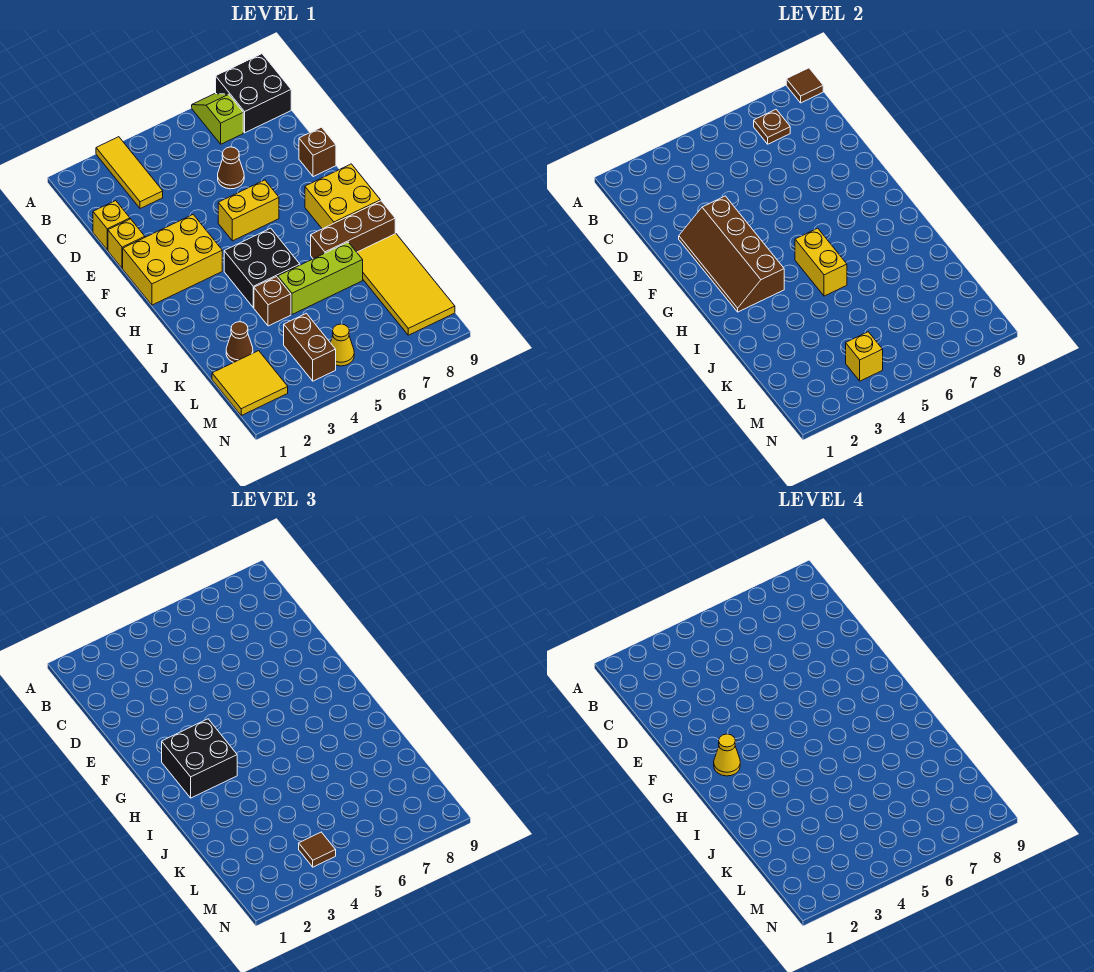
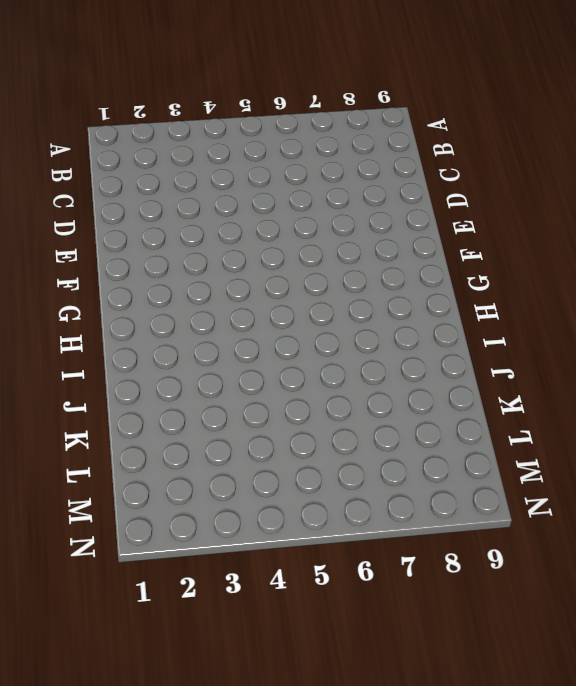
none -> yellow tile A3:C3 level 1
none -> lime slope A7:B7 level 1 top B
none -> black brick A8:B9 level 1

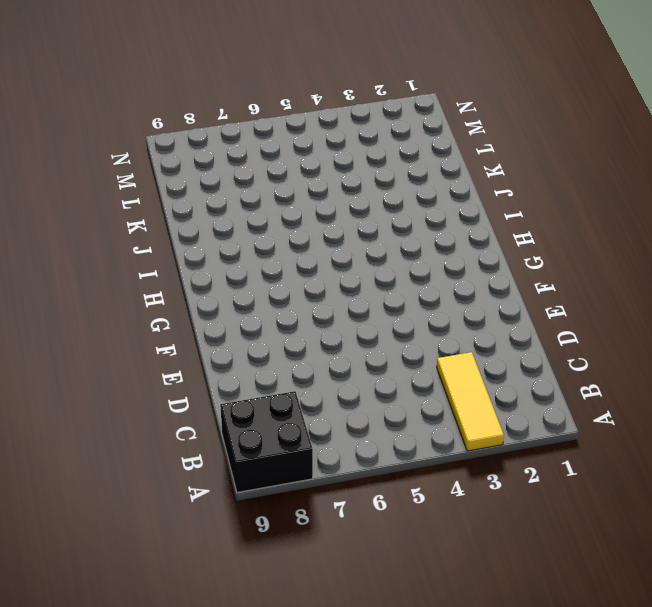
none -> lime slope A7:B7 level 1 top B
none -> yellow brick D1 level 1
none -> brown cone D6 level 1

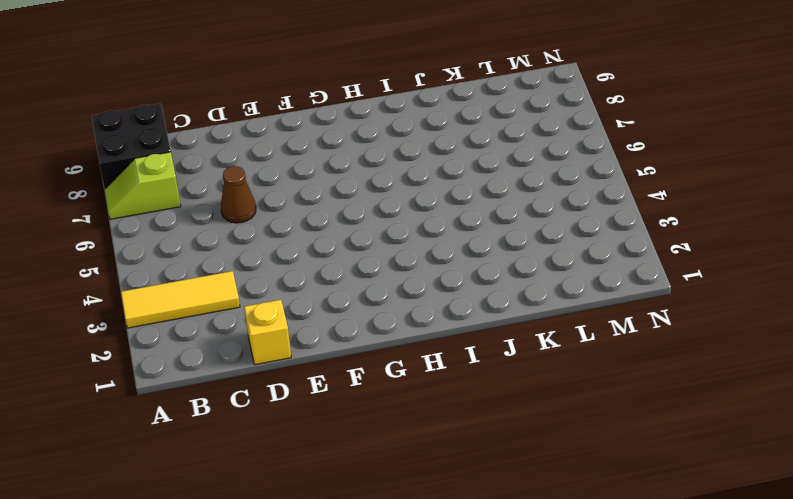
none -> yellow brick E1 level 1
none -> brown brick E9 level 1
none -> yellow brick F1:G3 level 1

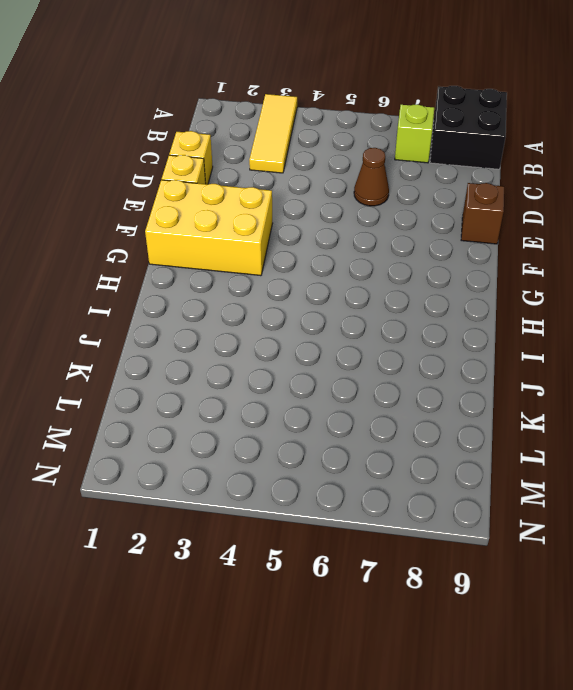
none -> yellow brick F5:F6 level 1
none -> yellow brick G8:H9 level 1
none -> black brick H4:I5 level 1

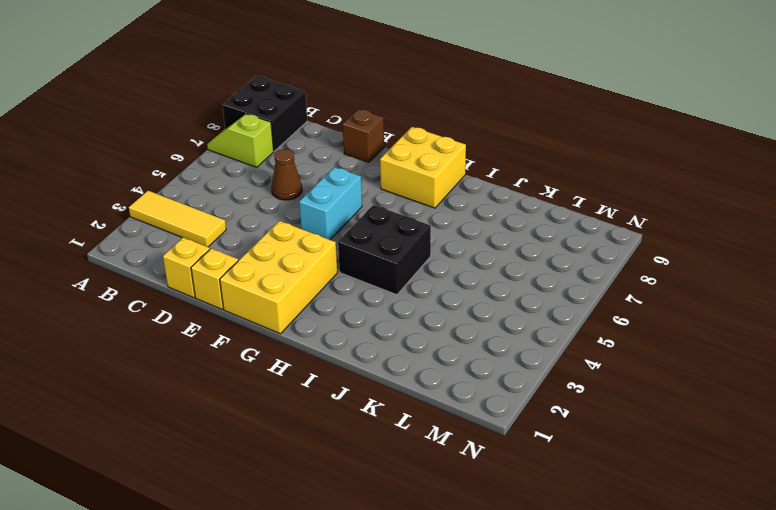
cyan brick F5:F6 level 1 -> yellow brick F5:F6 level 1
none -> brown brick I7:I9 level 1
none -> brown brick J4 level 1
none -> lime brick J5:J7 level 1

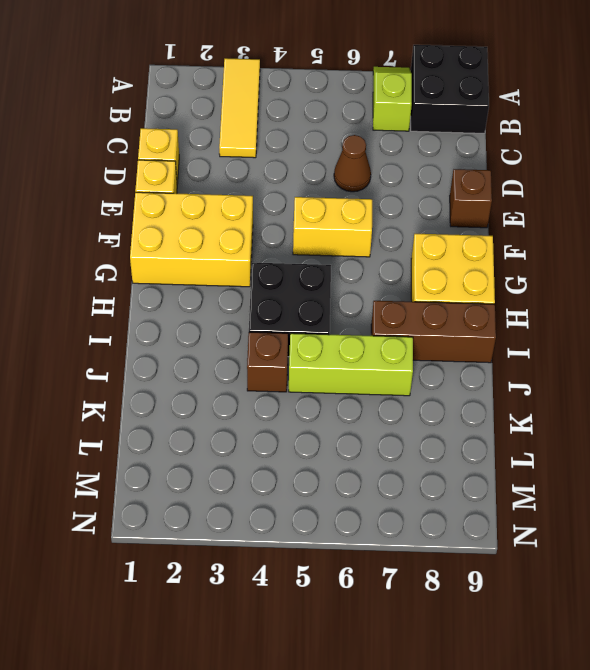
none -> yellow tile J8:M9 level 1
none -> brown cone K2 level 1
none -> yellow tile L1:M2 level 1

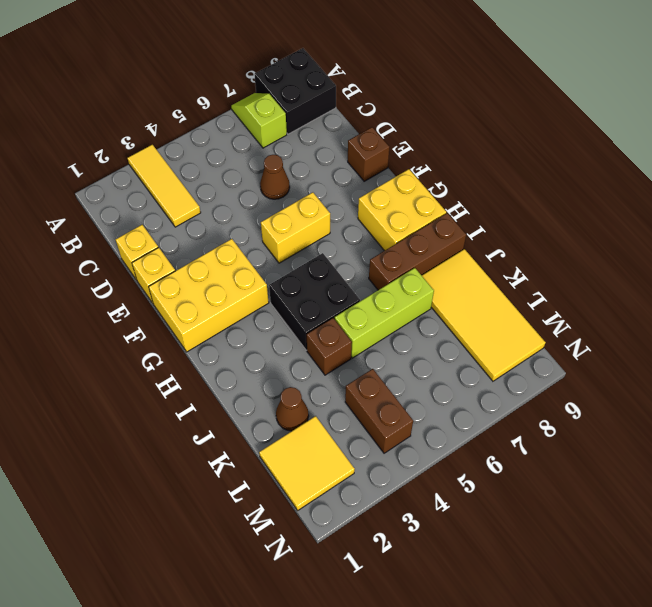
none -> yellow cone M5 level 1
none -> brown tile A9 level 2
none -> brown plate B7 level 2

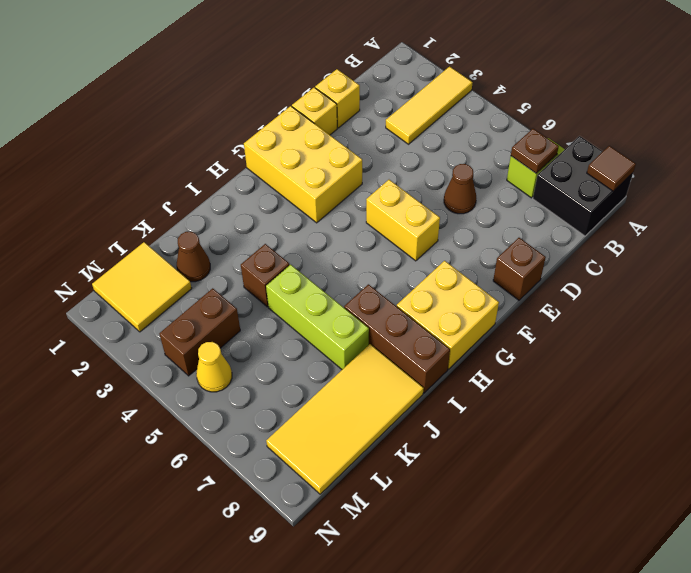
none -> black brick H4:I5 level 1
none -> brown slope E2:H3 level 2 top 3
none -> yellow brick H5:I5 level 2

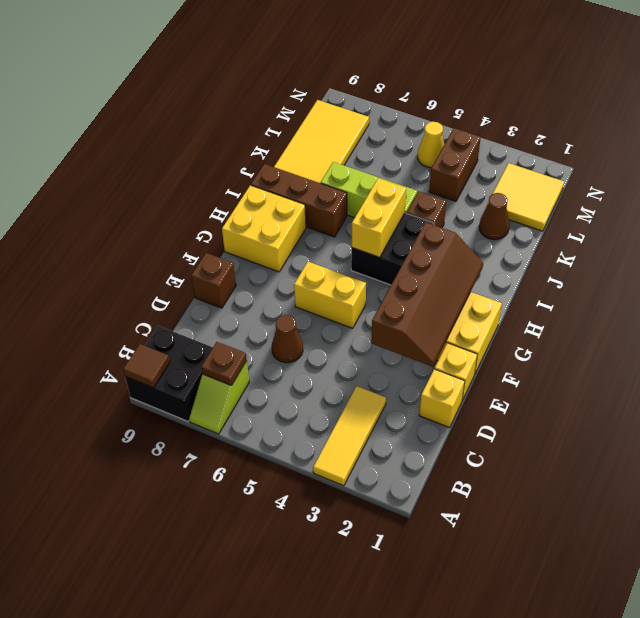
none -> yellow brick M4 level 2
none -> black brick G2:H3 level 3
none -> brown tile M4 level 3

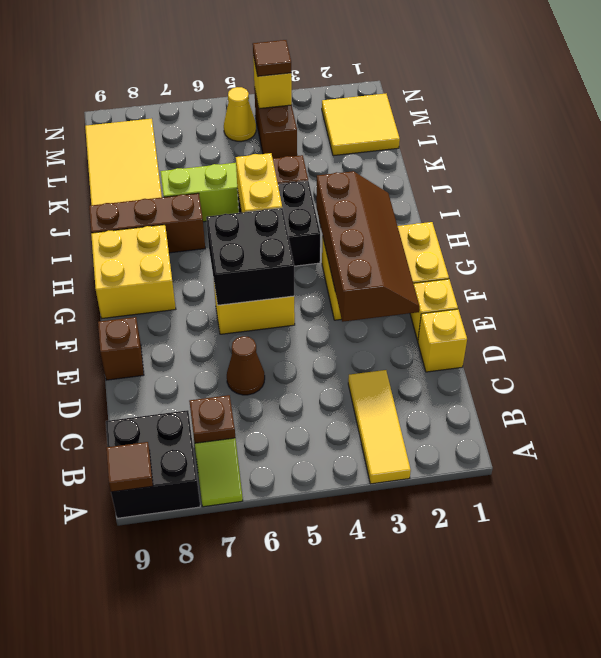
black brick F5:G6 level 2 -> black brick G2:H3 level 3
none -> brown cone K2 level 1
none -> yellow cone G2 level 4

